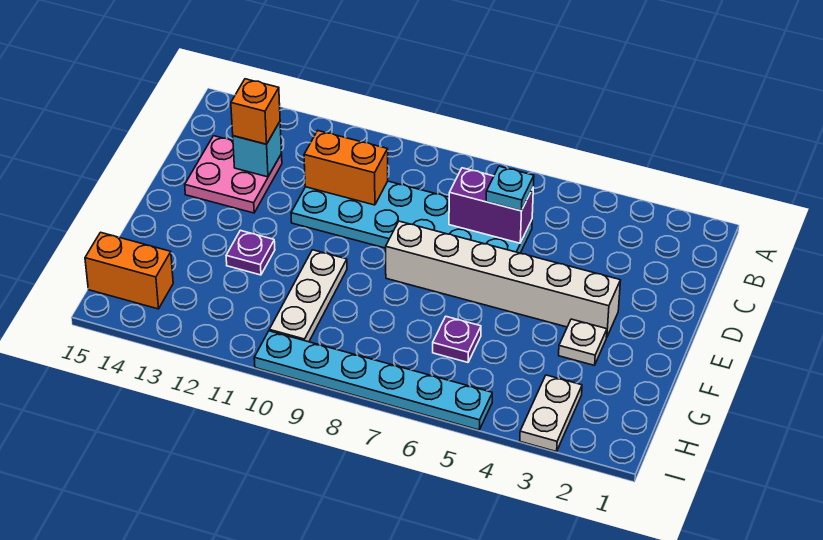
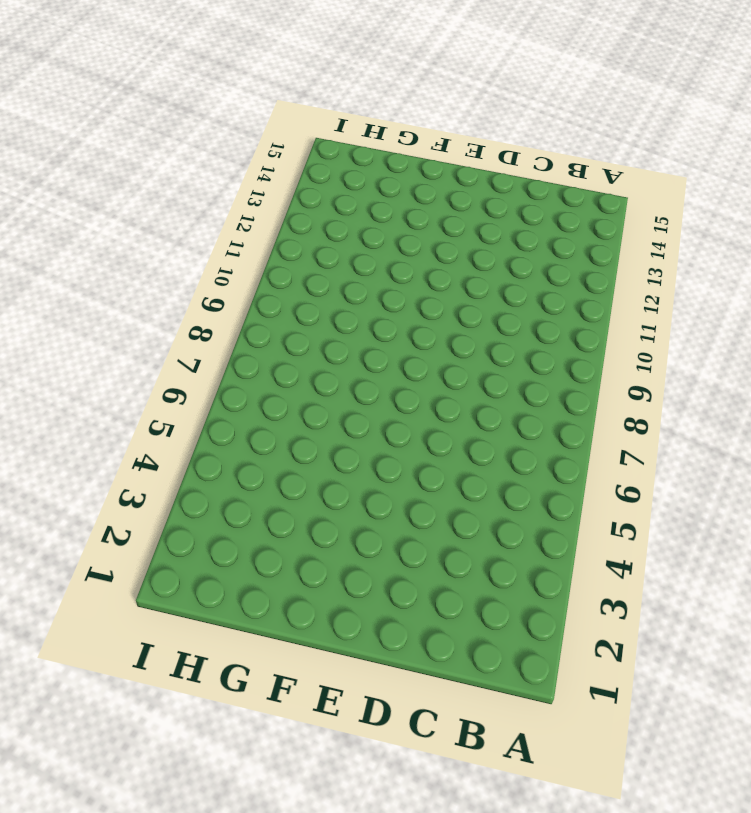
none -> cyan plate C6:D11 level 1
none -> pink plate C13:D14 level 1
none -> white brick E3:E8 level 1

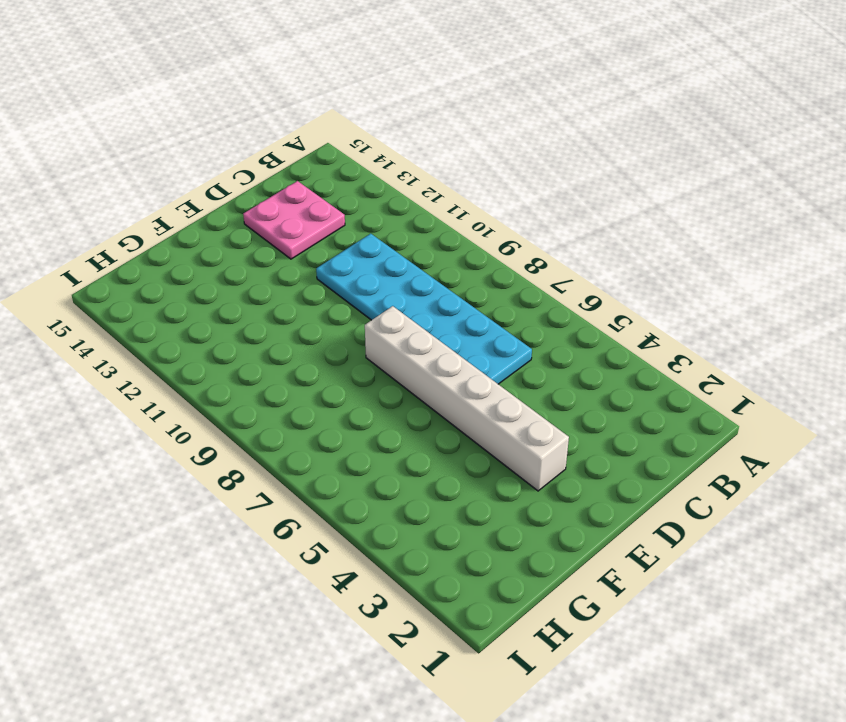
none -> white plate F3 level 1
none -> white plate F10:H10 level 1
none -> purple plate F12 level 1

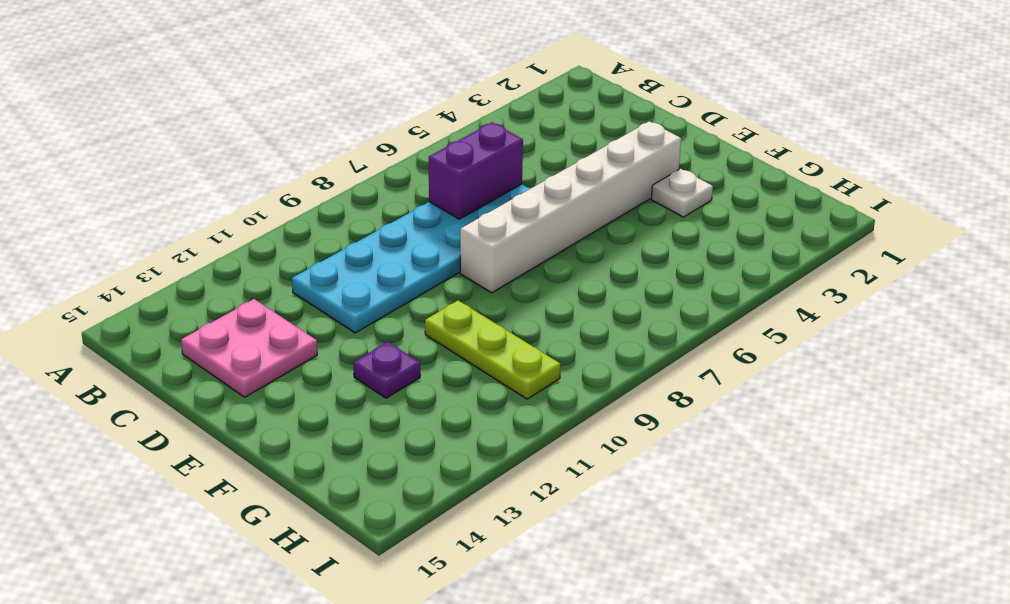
lime plate F10:H10 level 1 -> white plate F10:H10 level 1
none -> purple plate G6 level 1
none -> white plate H3:I3 level 1
none -> orange brick H14:H15 level 1

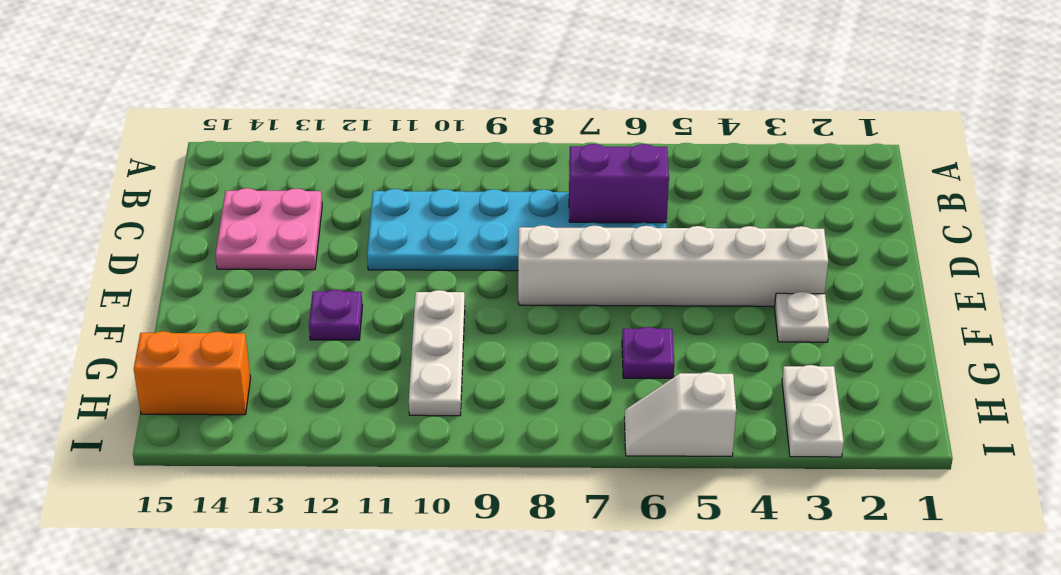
white slope I5:I6 level 1 top 5 -> cyan plate I5:I10 level 1
none -> orange brick C10:C11 level 2
none -> cyan brick C13 level 2
none -> cyan plate C6 level 3

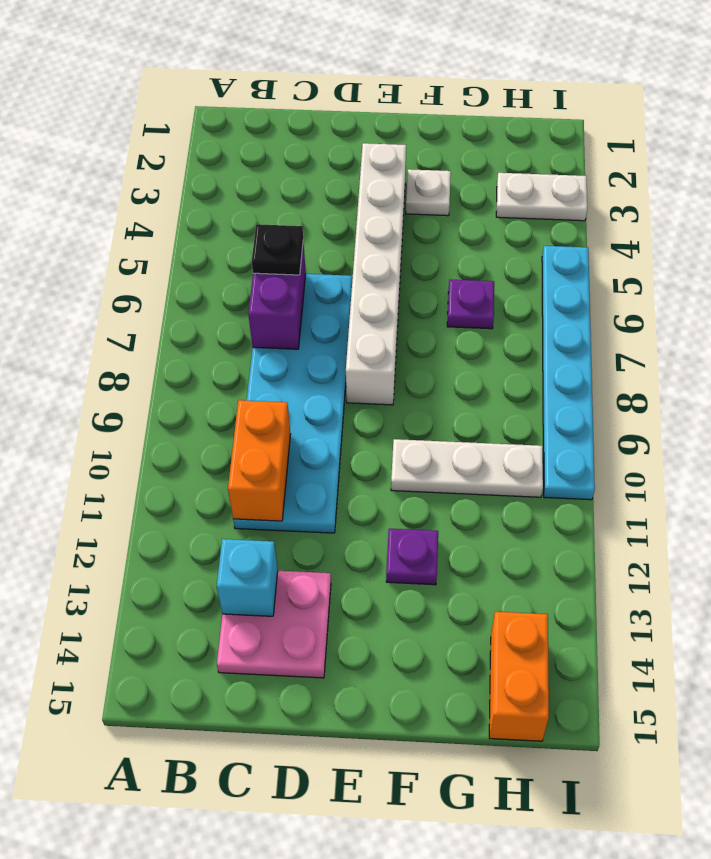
black plate C6 level 3 -> cyan plate C6 level 3
none -> orange brick C13 level 3

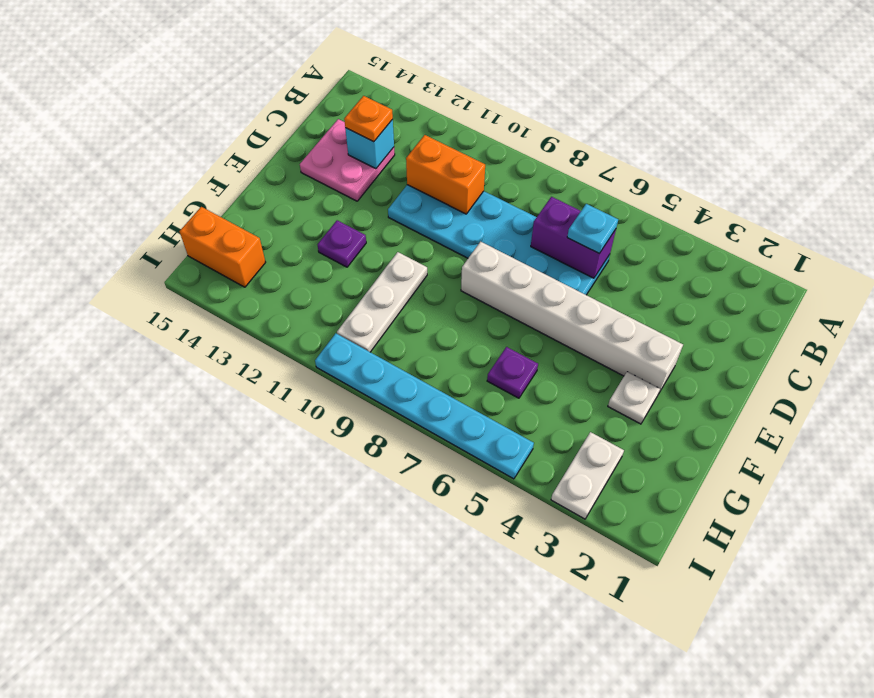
orange plate C13 level 3 -> orange brick C13 level 3

